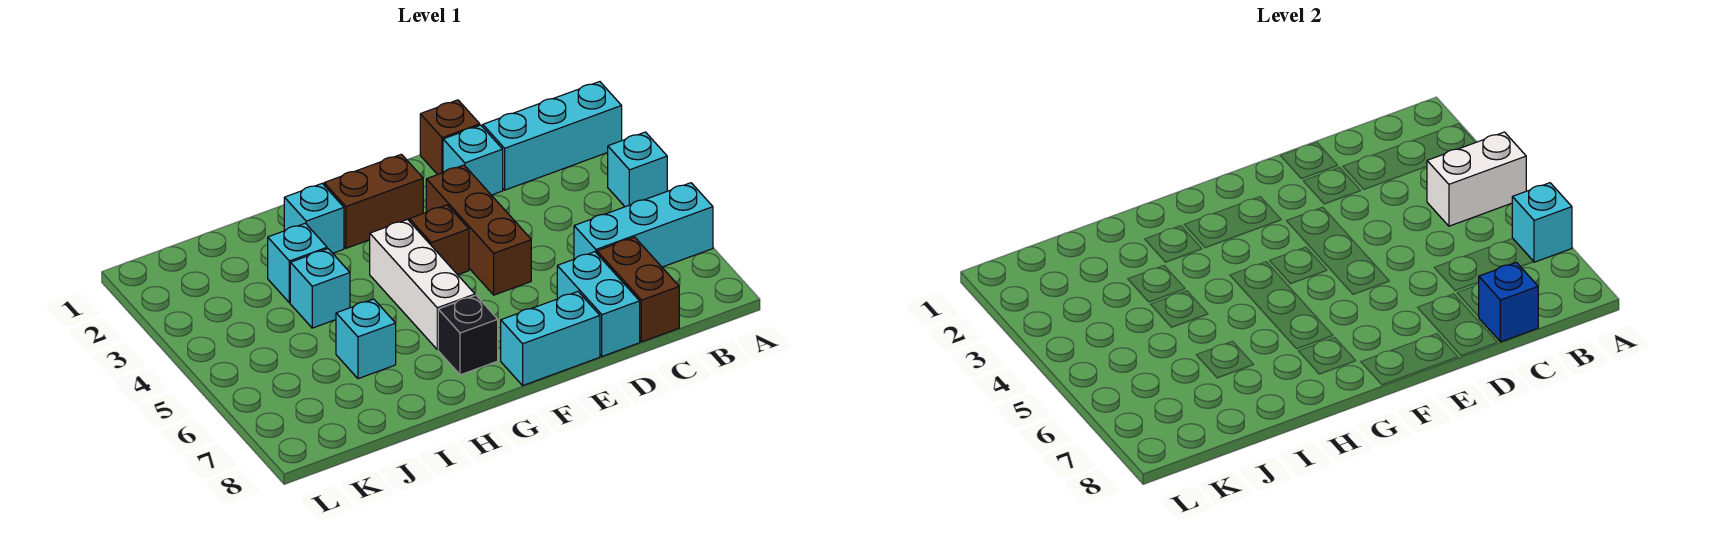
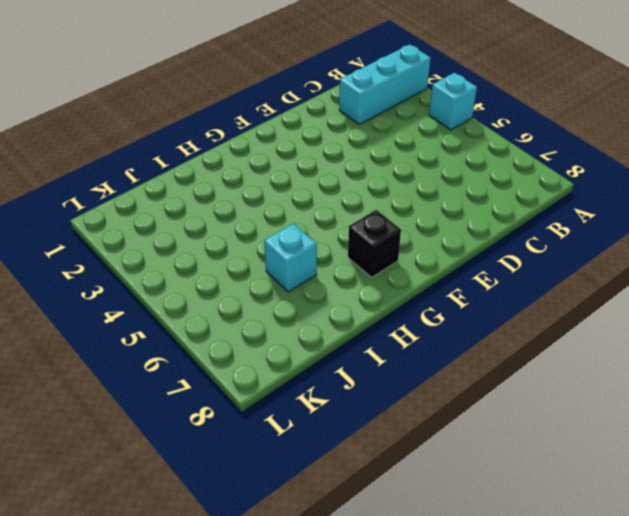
none -> cyan brick A6:C6 level 1
none -> brown brick C7:C8 level 1
none -> brown brick D1 level 1

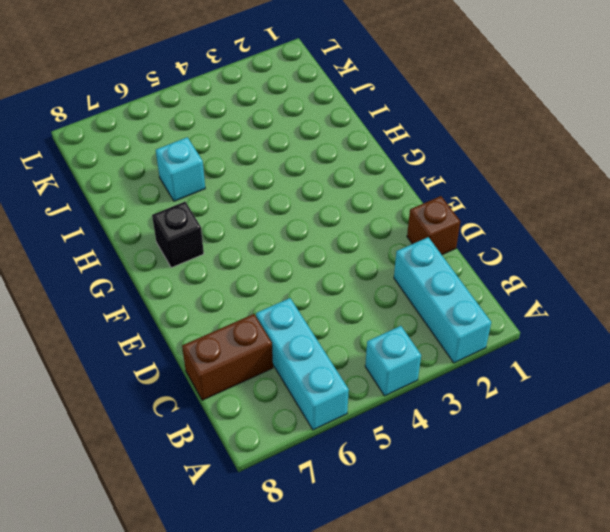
none -> cyan brick D2 level 1
none -> cyan brick D7:D8 level 1
none -> brown brick E3:E5 level 1

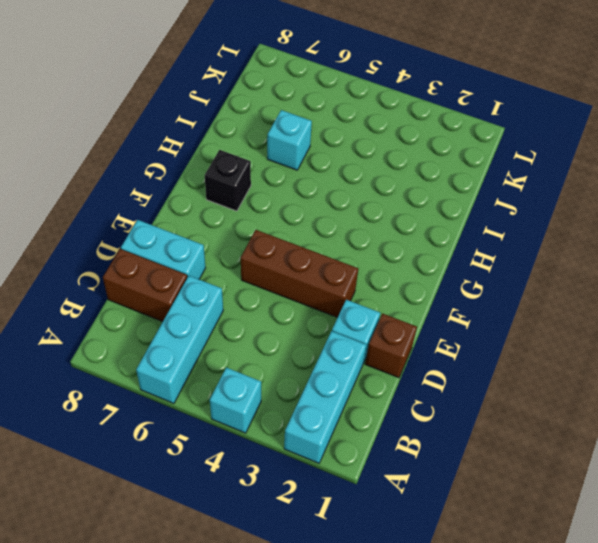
none -> cyan brick E8:F8 level 1
none -> brown brick F2:G2 level 1
none -> brown brick F4 level 1

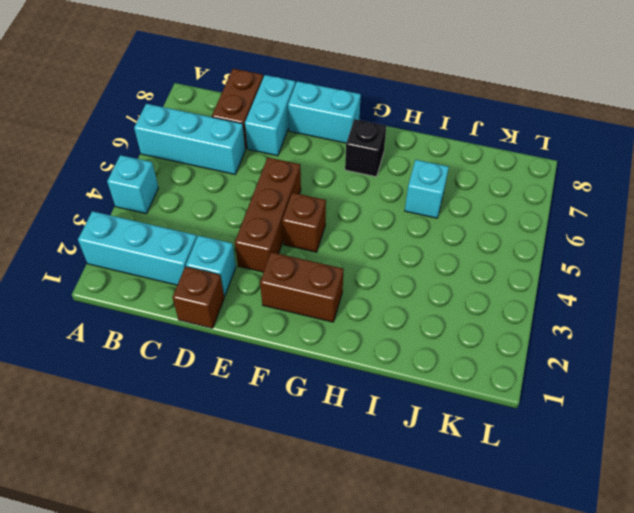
none -> white brick G4:G6 level 1
none -> cyan brick H2 level 1
none -> cyan brick I3 level 1

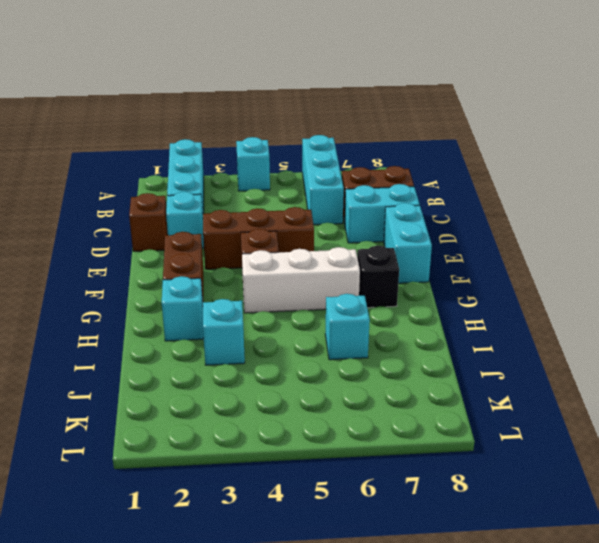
none -> cyan brick I4 level 1
none -> white brick A4:B4 level 2
none -> cyan brick A6 level 2

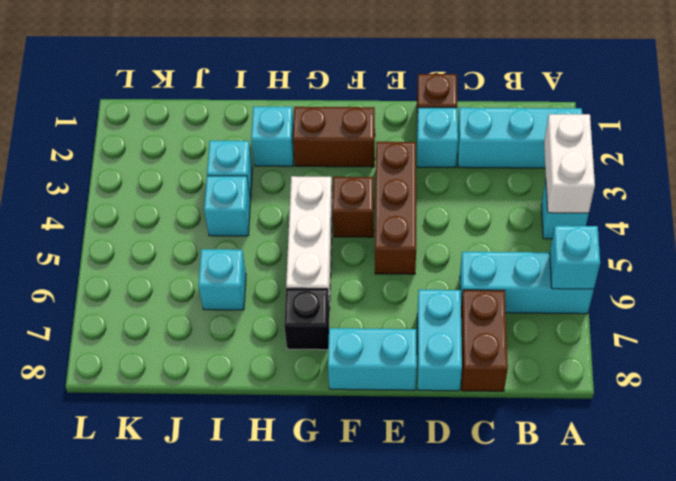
white brick A3:A4 level 2 -> white brick A4:B4 level 2
none -> blue brick C8 level 2

